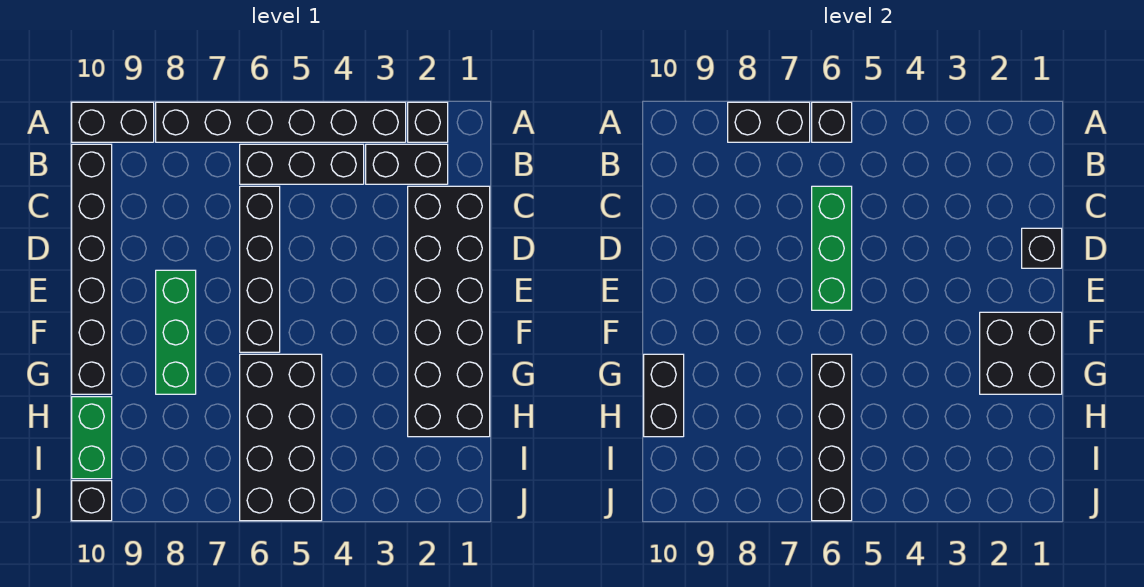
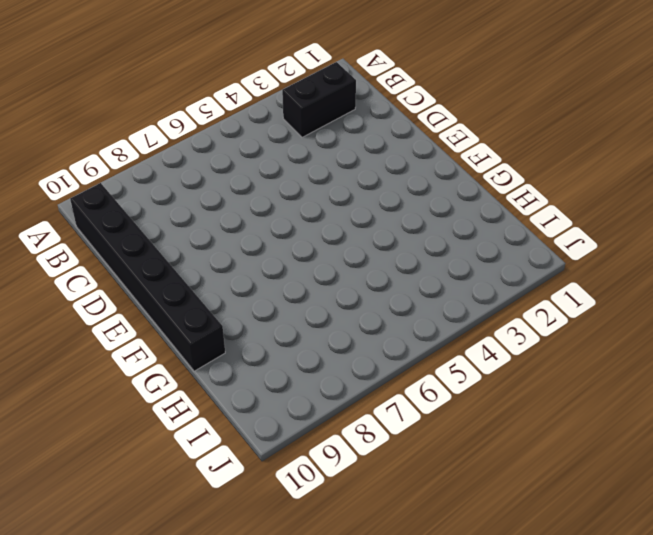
none -> black brick A2 level 1
none -> black brick A3:A8 level 1
none -> black brick A9:A10 level 1

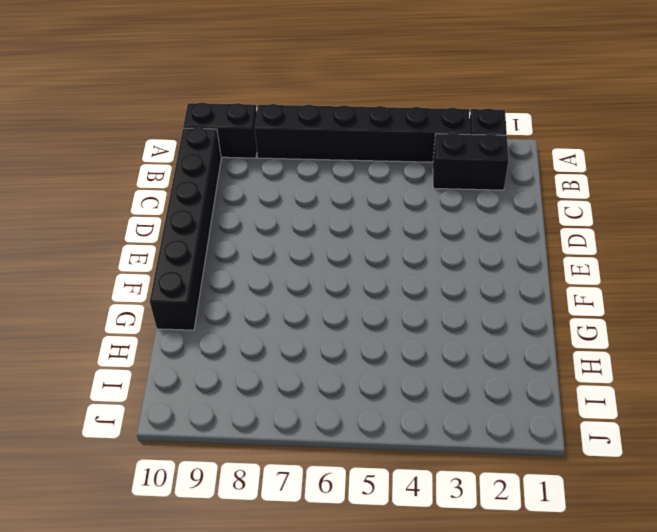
none -> black brick B4:B6 level 1
none -> black brick C1:H2 level 1
none -> black brick C6:F6 level 1

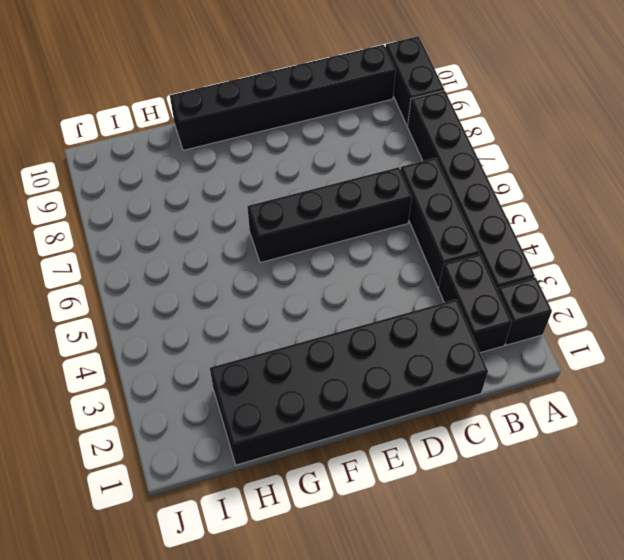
none -> green brick E8:G8 level 1
none -> black brick G5:J6 level 1
none -> green brick H10:I10 level 1

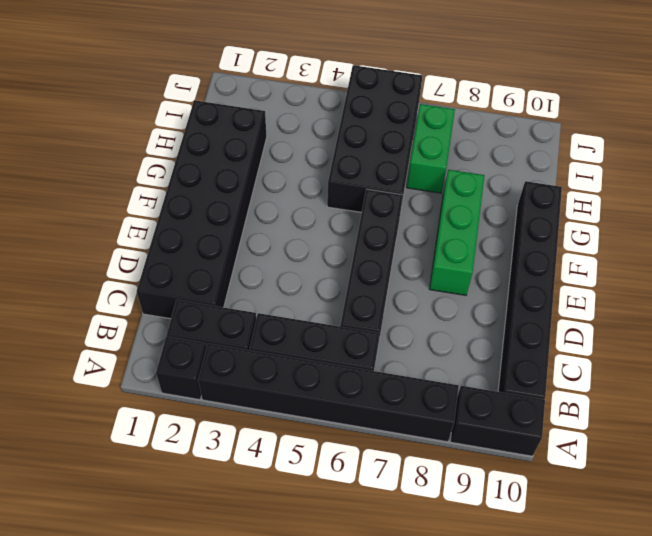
green brick H7:I7 level 1 -> green brick H10:I10 level 1
none -> black brick J10 level 1
none -> black brick A6 level 2
none -> black brick A7:A8 level 2

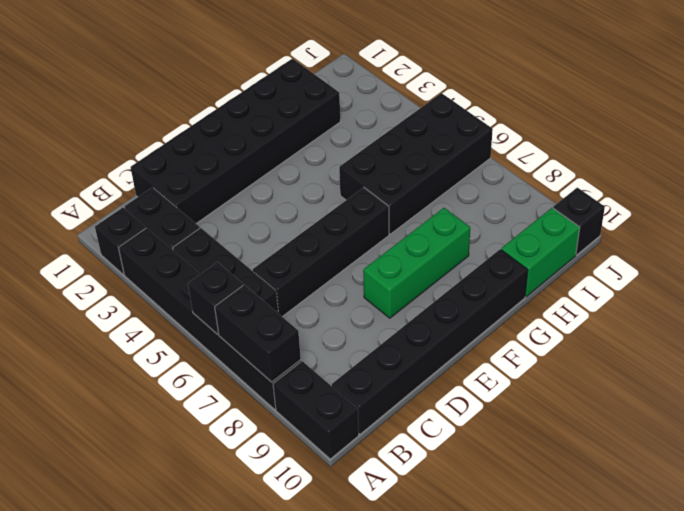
none -> green brick C6:E6 level 2
none -> black brick D1 level 2
none -> black brick F1:G2 level 2

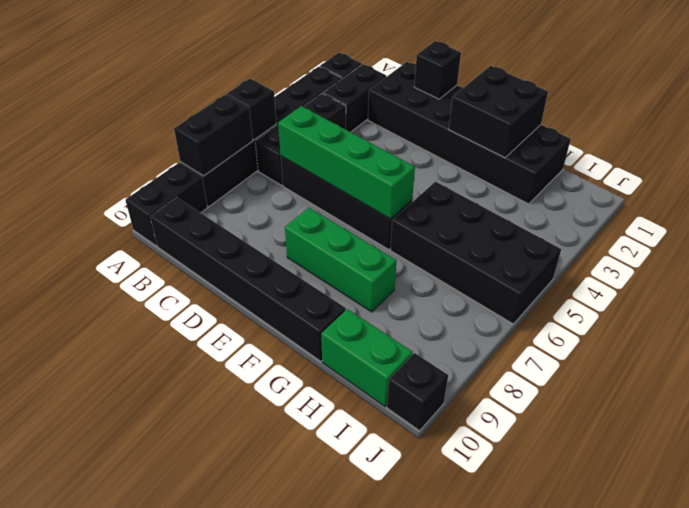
green brick C6:F6 level 2 -> green brick C6:E6 level 2
none -> black brick G6:J6 level 2
none -> black brick G10:H10 level 2

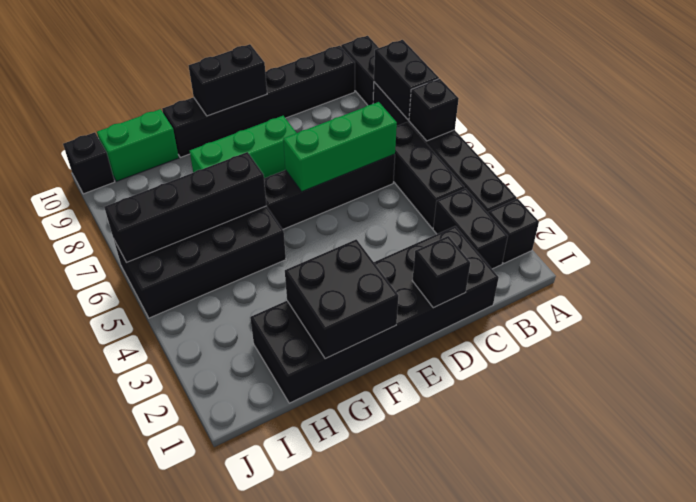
black brick E10:F10 level 2 -> black brick G10:H10 level 2

